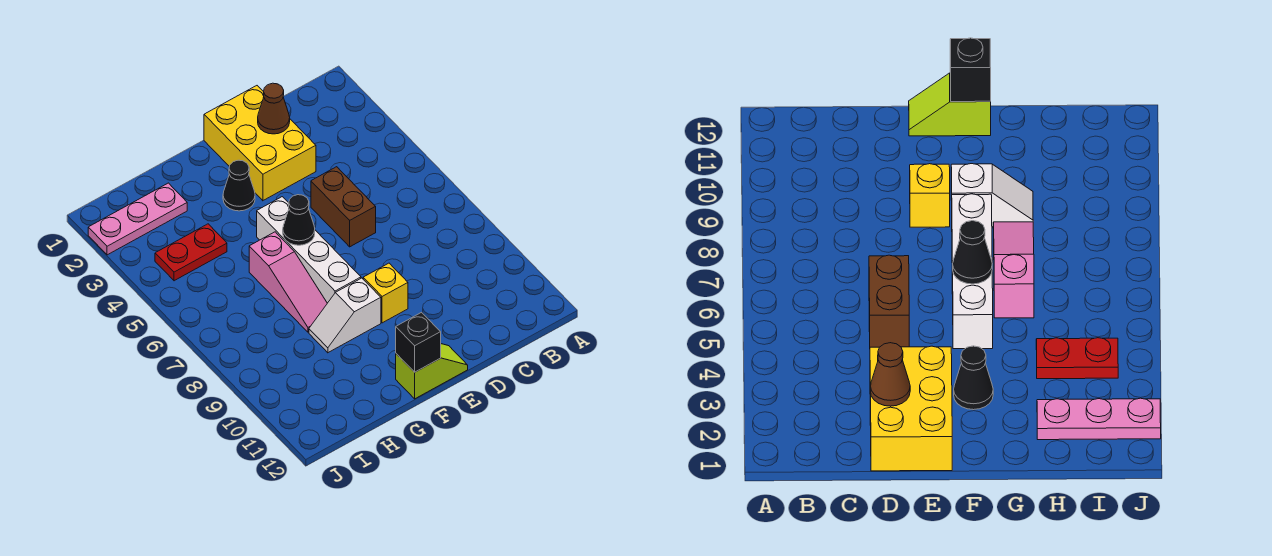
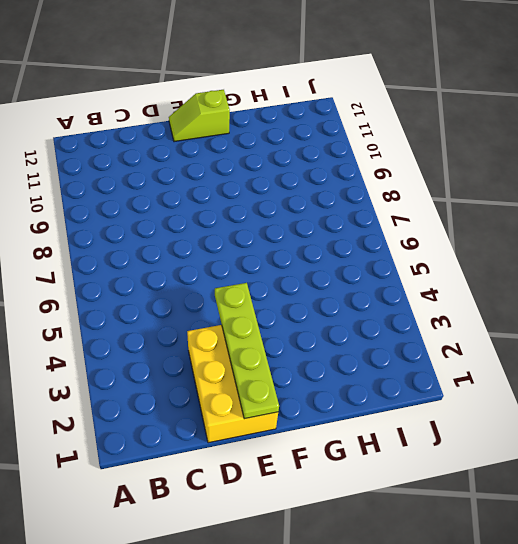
lime plate E1:E4 level 2 -> none
none -> brown brick D5:D6 level 1
none -> yellow brick E9 level 1
none -> black cone F3 level 1

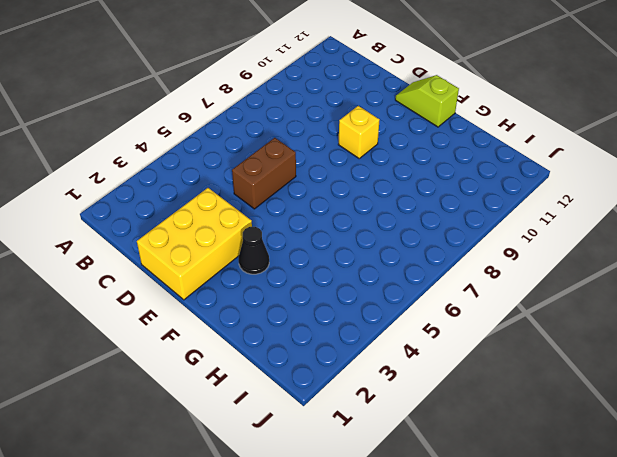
none -> white brick F5:F8 level 1
none -> white slope F9:G9 level 1 top F
none -> pink slope G6:G8 level 1 top 6

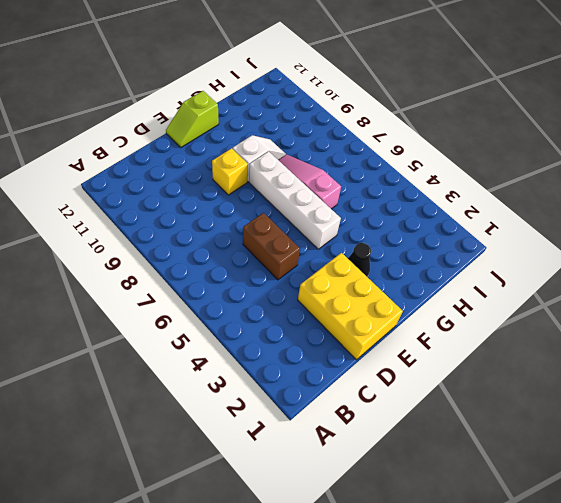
none -> pink plate H2:J2 level 1
none -> red plate H4:I4 level 1
none -> brown cone D2 level 2

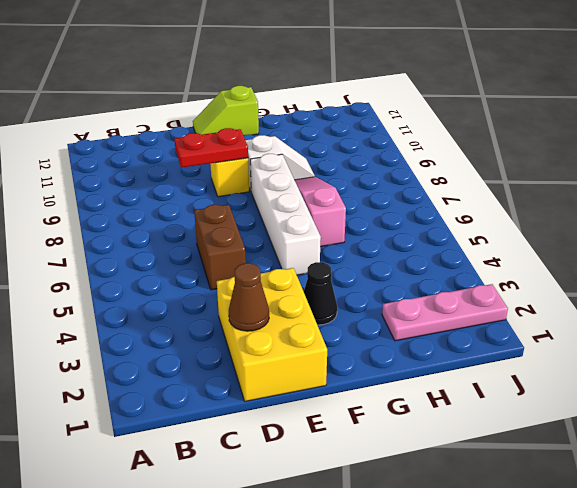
red plate D9:E9 level 2 -> red plate H4:I4 level 1
none -> black cone F6 level 2
none -> black brick F12 level 2

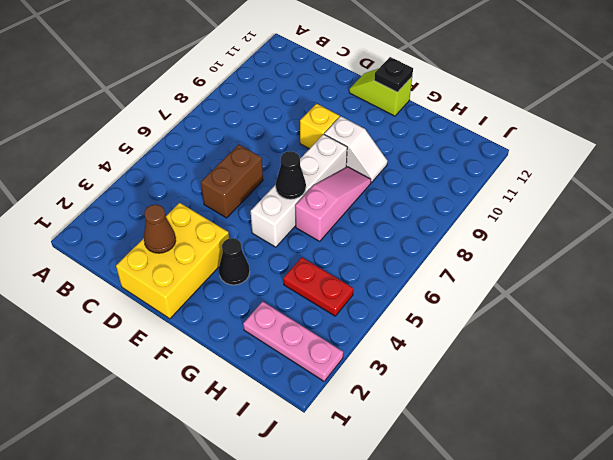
black plate F12 level 2 -> black brick F12 level 2

